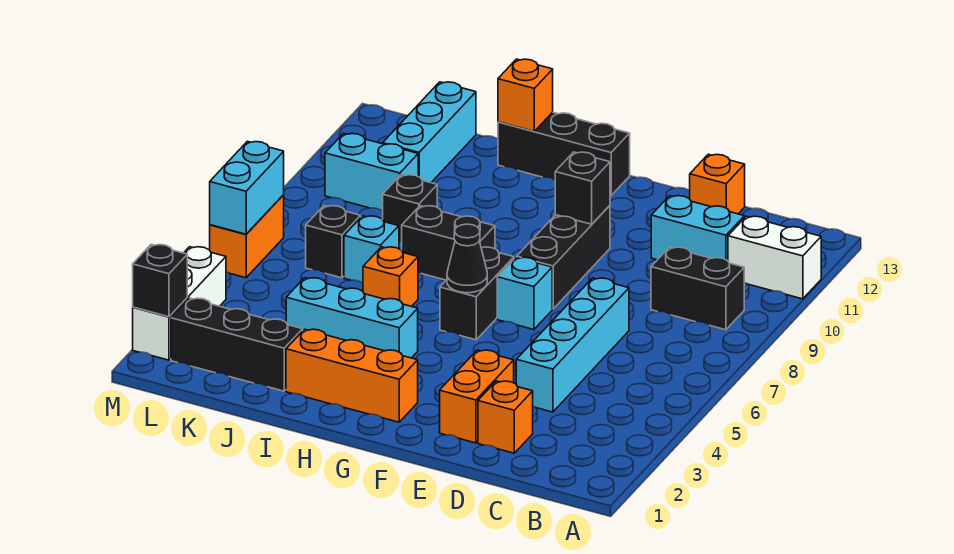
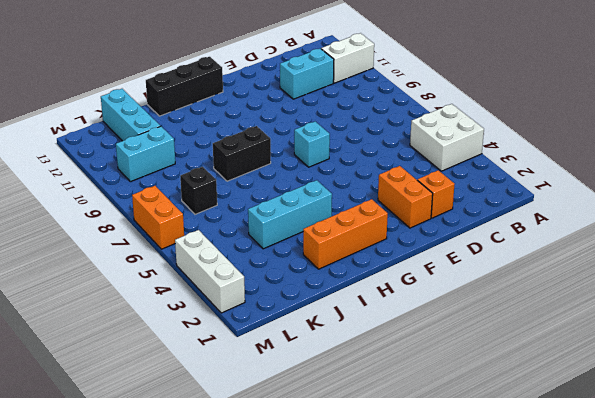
white brick A4:B5 level 1 -> none
none -> black brick B9:C9 level 1
none -> cyan brick D4:D7 level 1
none -> orange brick D13 level 1

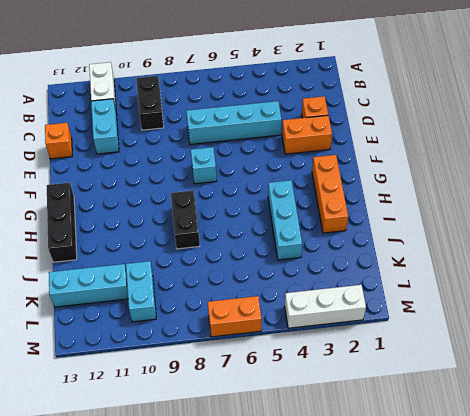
none -> black brick F8:F10 level 1
none -> black brick G6:G7 level 1
none -> orange brick I6 level 1

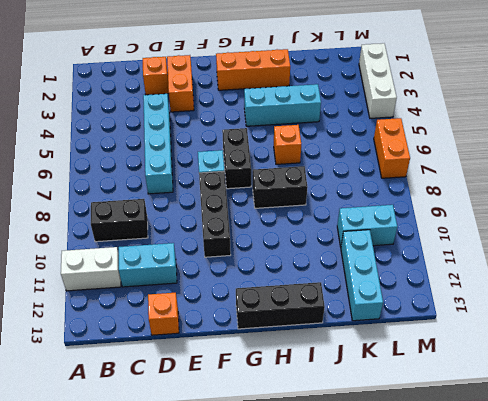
none -> black brick J2:L2 level 1
none -> cyan brick J7 level 1
none -> black brick J9 level 1

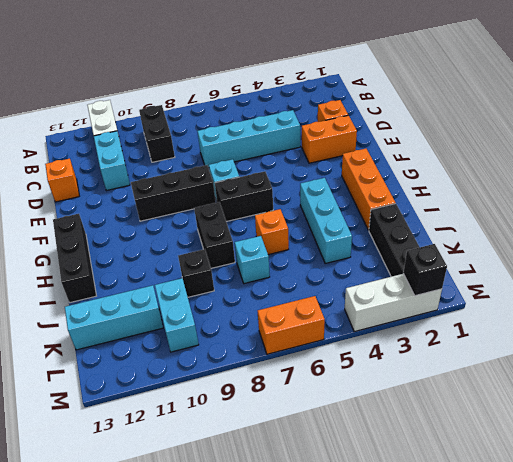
none -> black brick K7 level 1
none -> black brick F10 level 2
none -> black cone G6 level 2

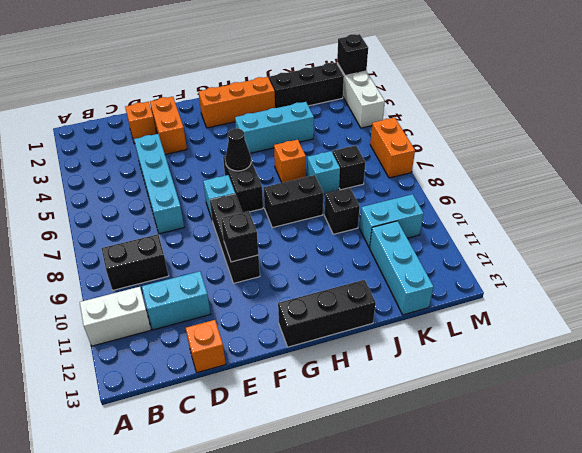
none -> orange brick I13 level 2
none -> cyan brick M6:M7 level 2

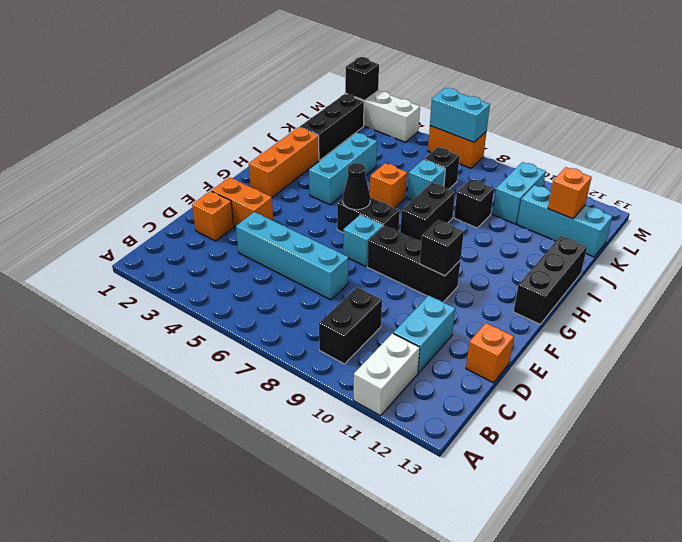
orange brick K12 level 2 -> orange brick I13 level 2

